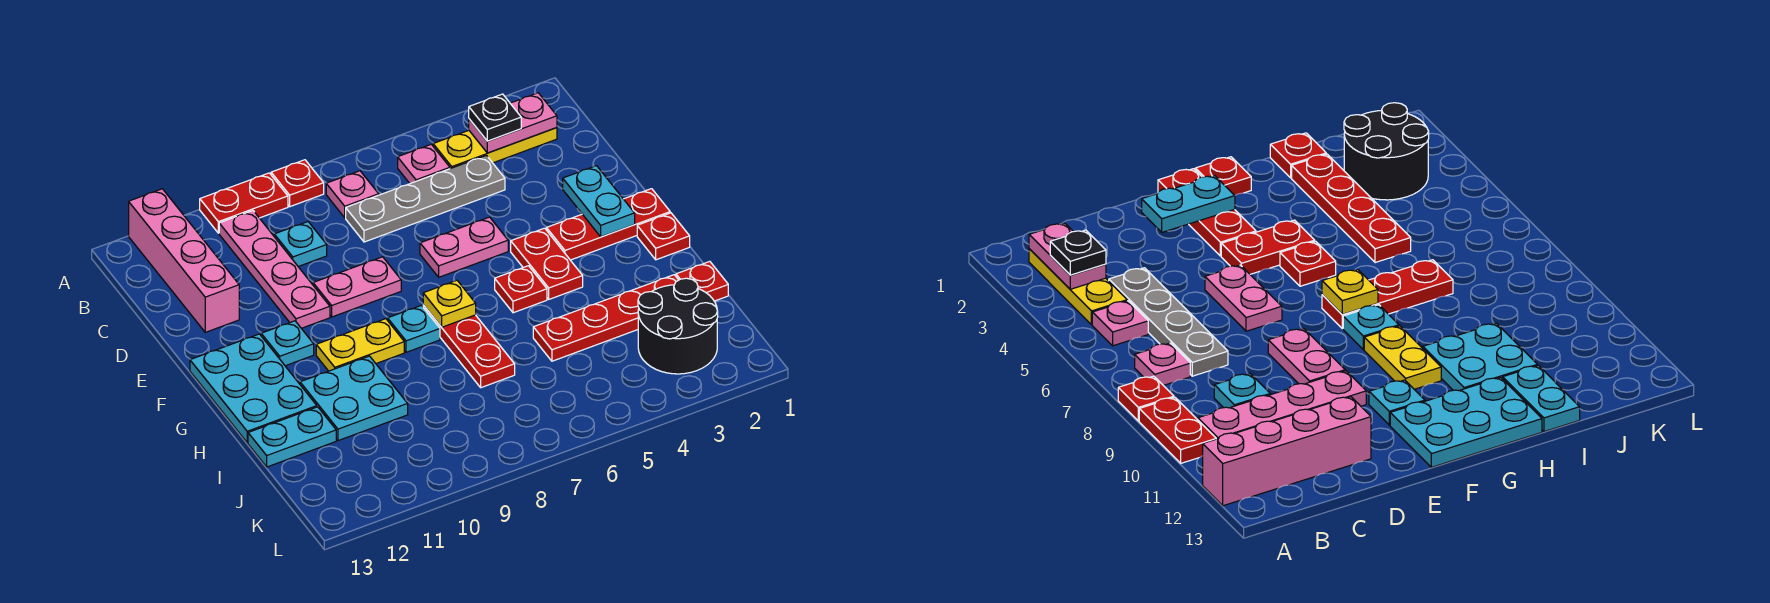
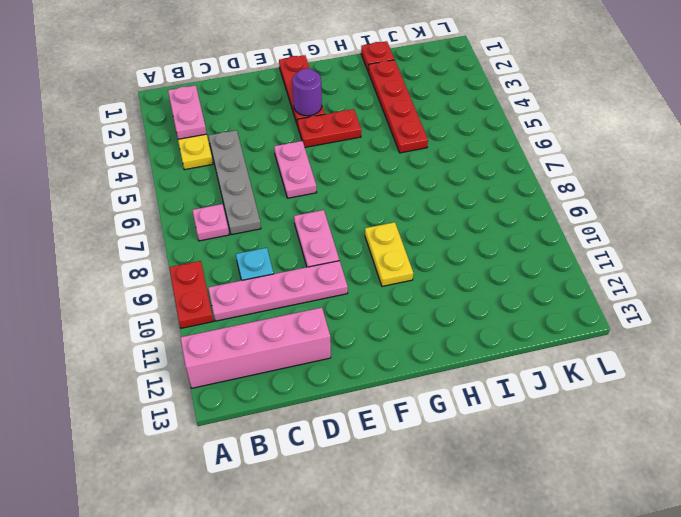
purple round brick F3 level 2 -> none
none -> red plate A8 level 1
none -> pink plate B5 level 1
none -> cyan plate F11 level 1

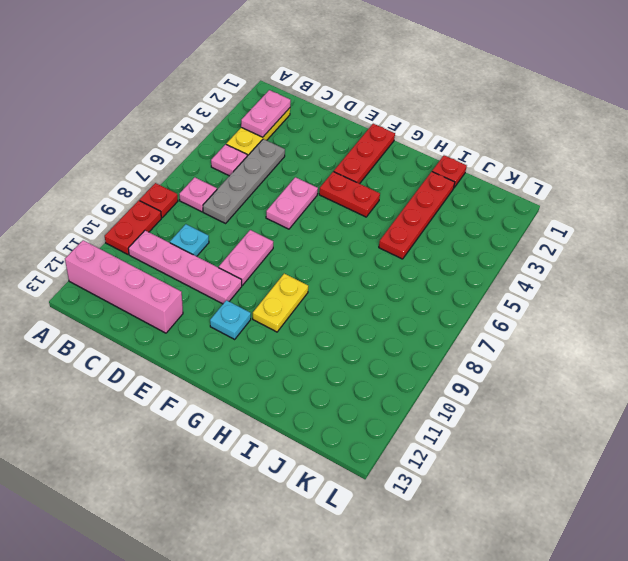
none -> cyan plate F12:H13 level 1
none -> red plate G1 level 1
none -> red plate G5 level 1

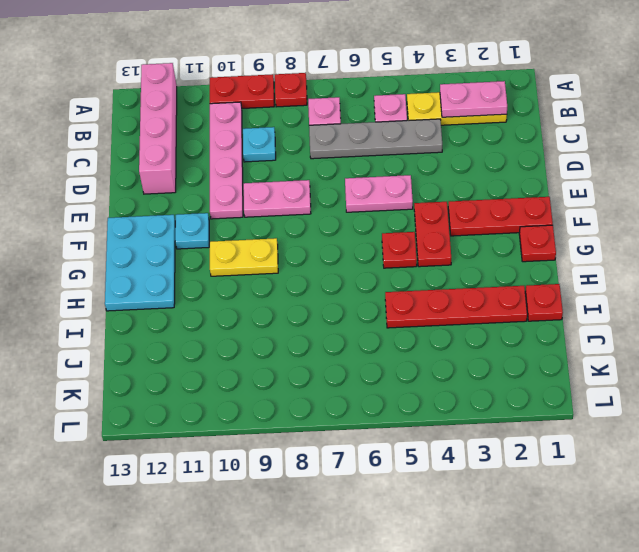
none -> red plate G7:I7 level 1
none -> cyan plate G8 level 1
none -> cyan plate H10:I11 level 1

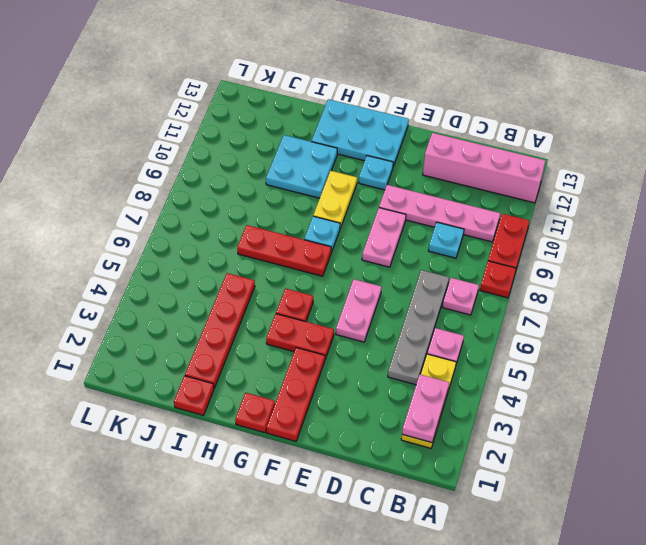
none -> cyan plate I12:I13 level 1
none -> black round brick J2:K3 level 1
none -> cyan plate E2:F2 level 2

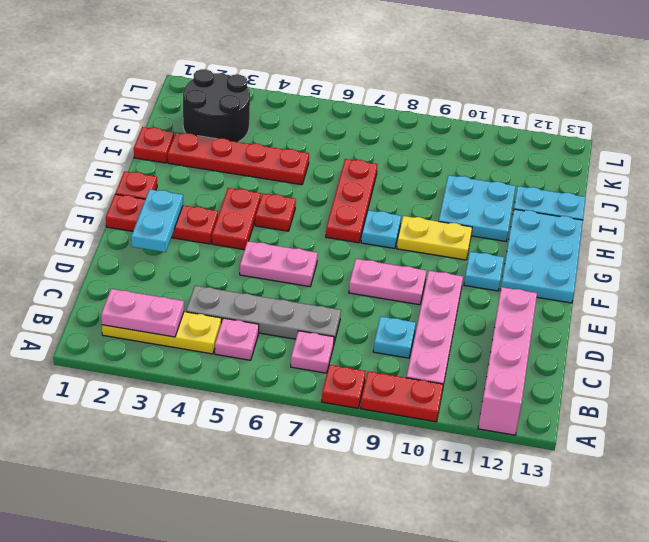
none -> yellow plate G7 level 2
none -> black plate B3 level 3

